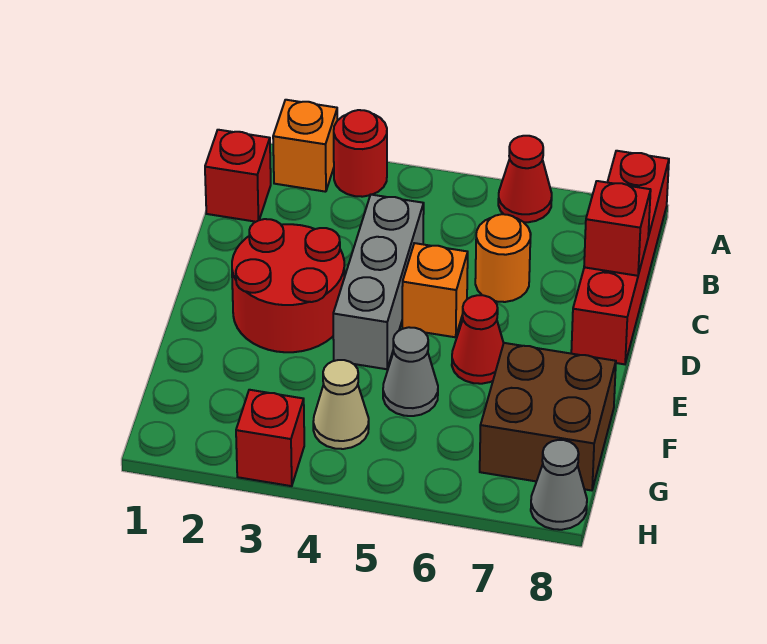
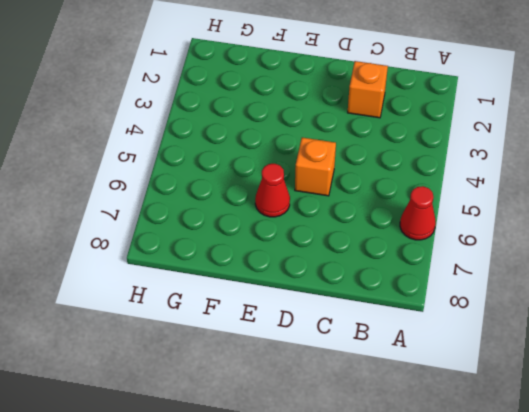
orange brick C2 level 1 -> orange brick A2 level 1
none -> red round brick A3 level 1
none -> red brick A8:D8 level 1
none -> red brick B1 level 1

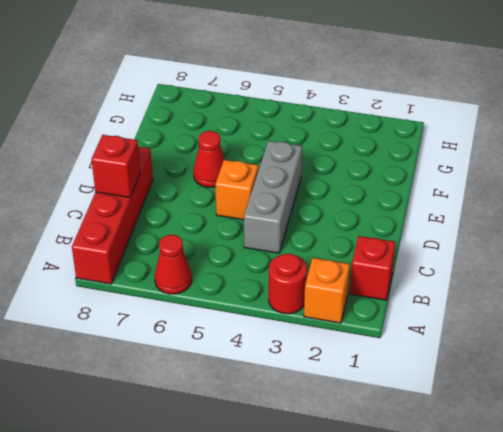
none -> orange round brick C6 level 1
none -> red round brick D2:E3 level 1
none -> grey cone F5 level 1

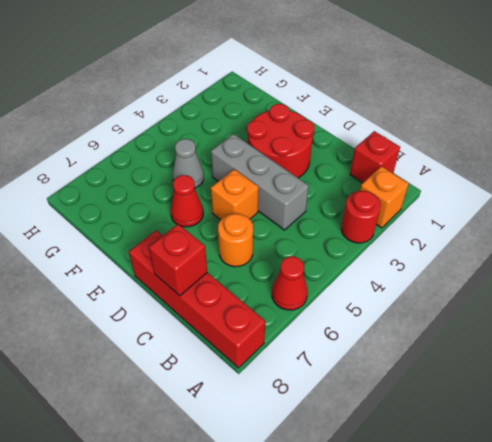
none -> brown brick F7:G8 level 1
none -> tan cone G4 level 1
none -> red brick H3 level 1

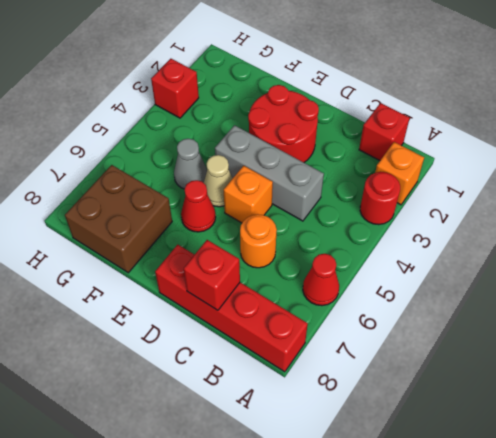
tan cone E5 level 1 -> tan cone G4 level 1
none -> grey cone H8 level 1

